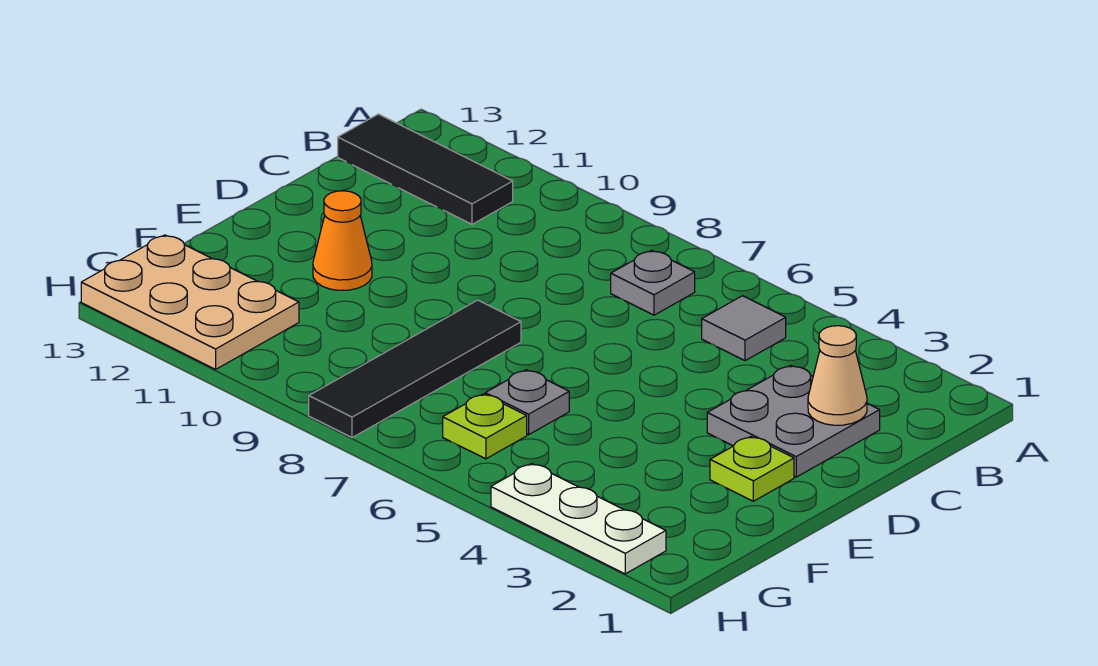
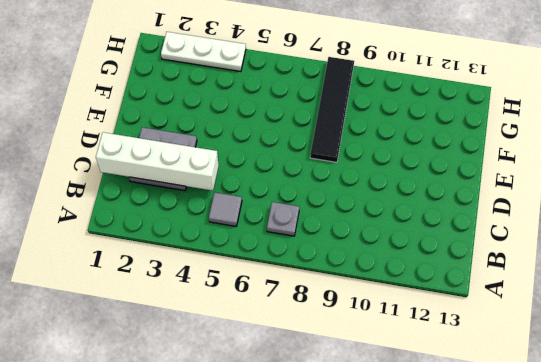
white brick C1:C4 level 2 -> tan cone C2 level 2
none -> black tile B11:B13 level 1
none -> lime plate E2 level 1
none -> orange cone E11 level 1

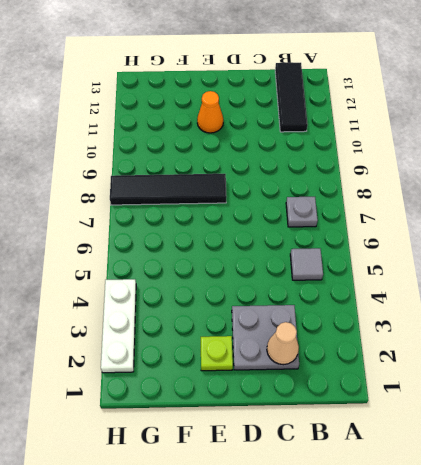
none -> grey plate F6 level 1
none -> lime plate G6 level 1
none -> tan plate G11:H13 level 1

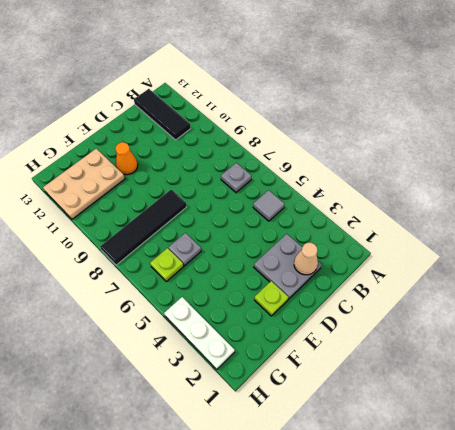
tan plate F11:H12 level 1 -> tan plate G11:H13 level 1

